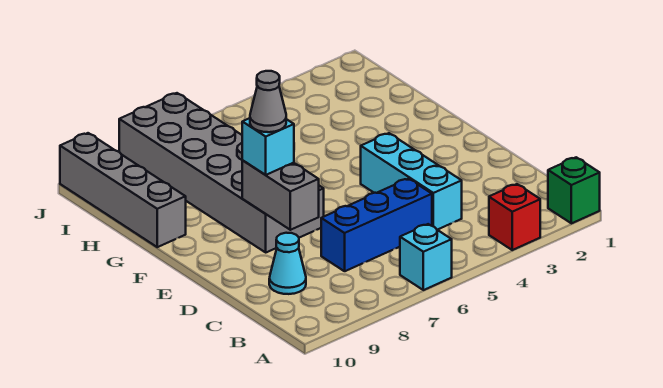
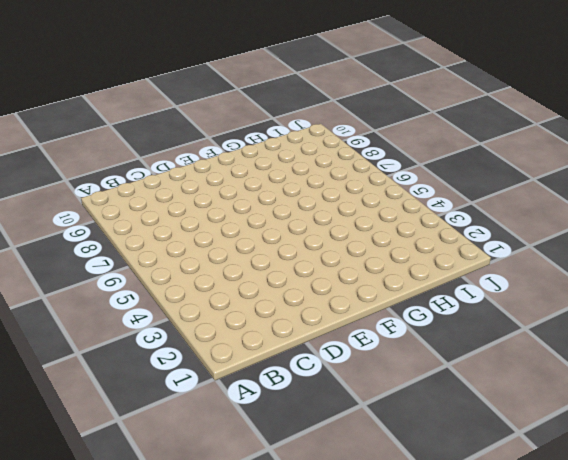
none -> green brick A1 level 1
none -> red brick A3 level 1

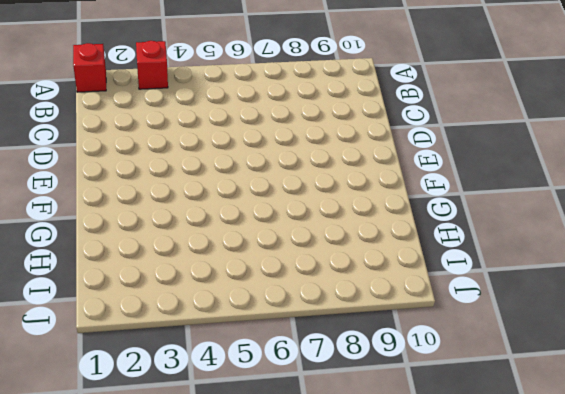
red brick A1 level 1 -> green brick A1 level 1
none -> cyan brick A6 level 1
none -> cyan brick C4:E4 level 1

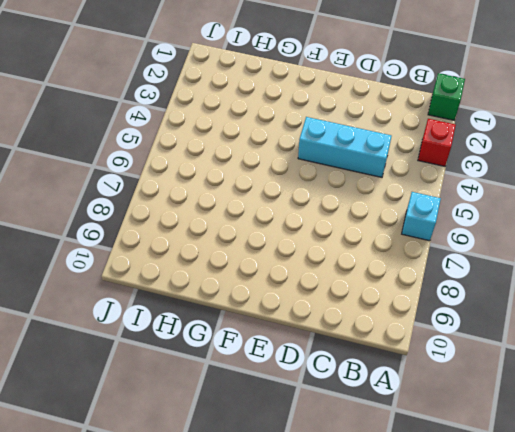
none -> blue brick C5:C7 level 1
none -> cyan cone C9 level 1

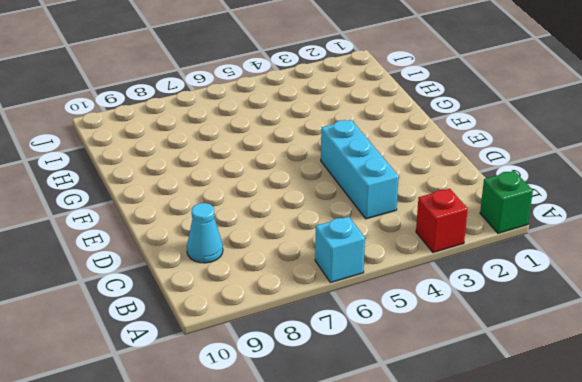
none -> blue brick C5:C7 level 1
none -> grey brick E7:J8 level 1

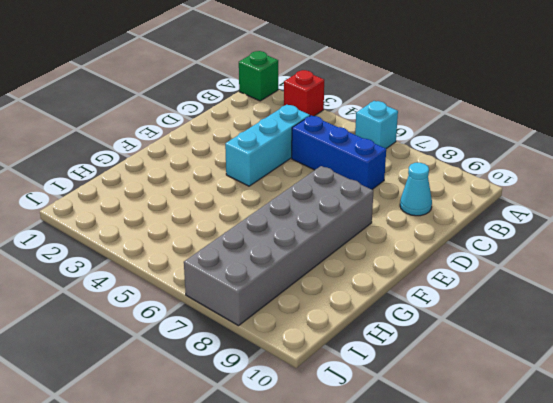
none -> grey brick G10:J10 level 1
none -> grey brick D8:E8 level 2

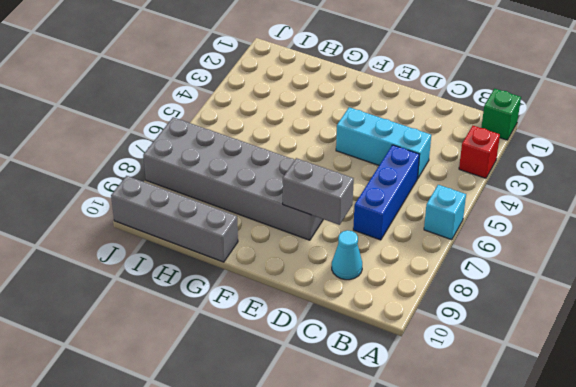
none -> cyan brick E8 level 3
none -> grey cone E8 level 4

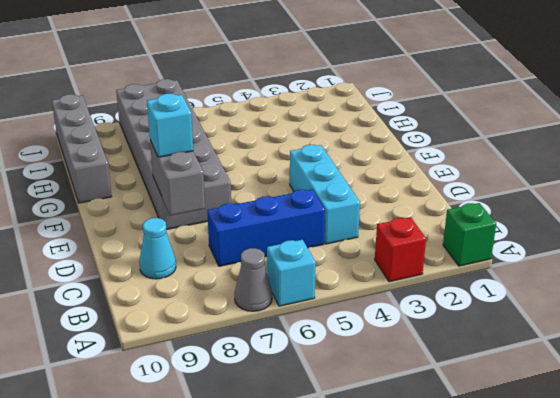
grey cone A7 level 1 -> grey cone E8 level 4

